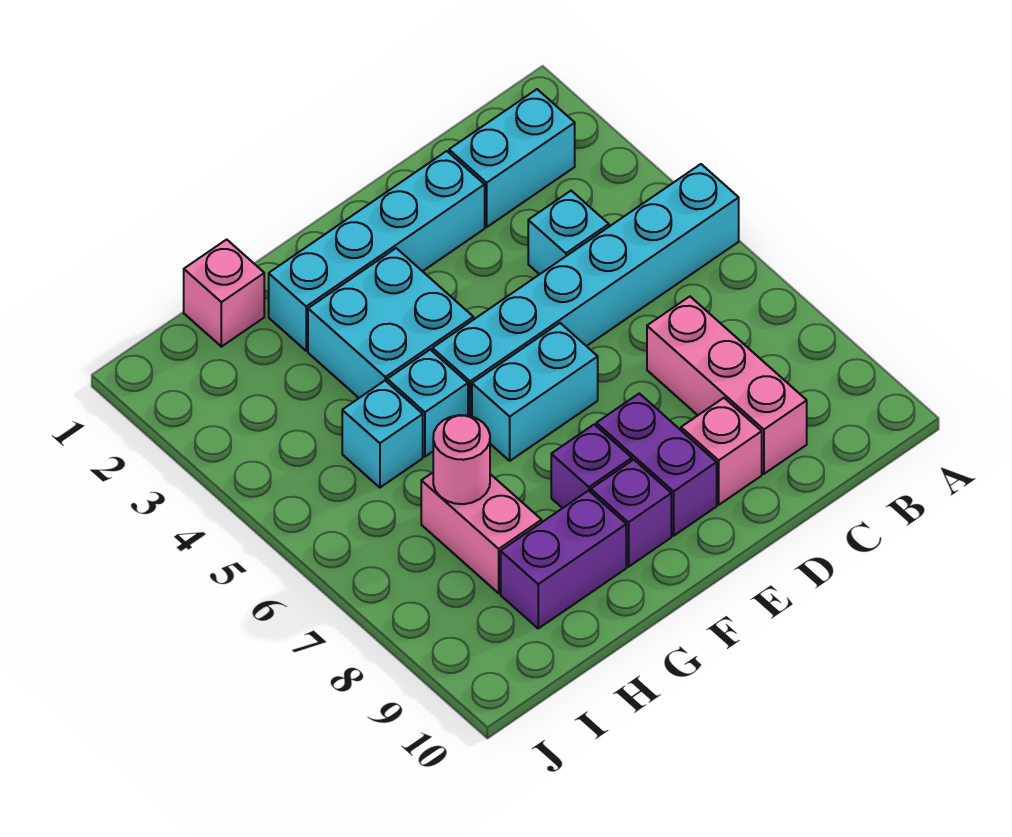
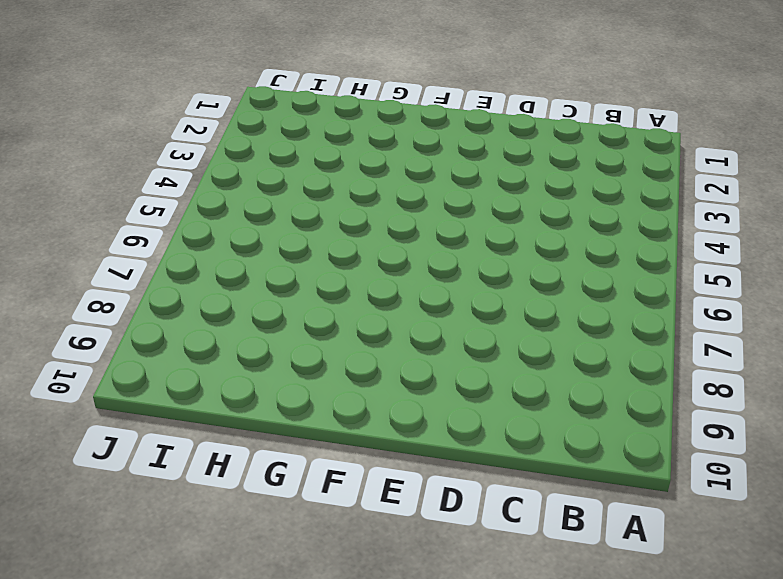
none -> cyan brick A5:F5 level 1
none -> cyan brick B2:C2 level 1
none -> cyan brick C4 level 1

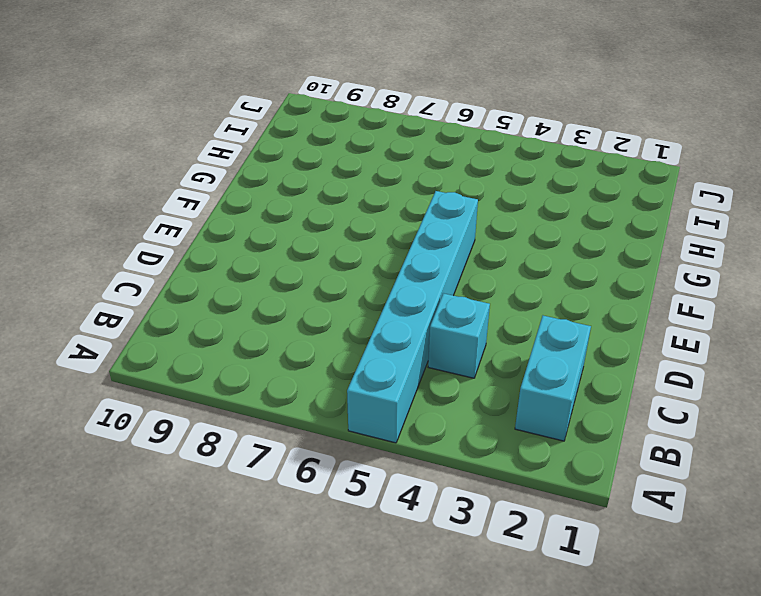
none -> pink brick C7:C9 level 1
none -> cyan brick D2:G2 level 1
none -> pink brick D9 level 1

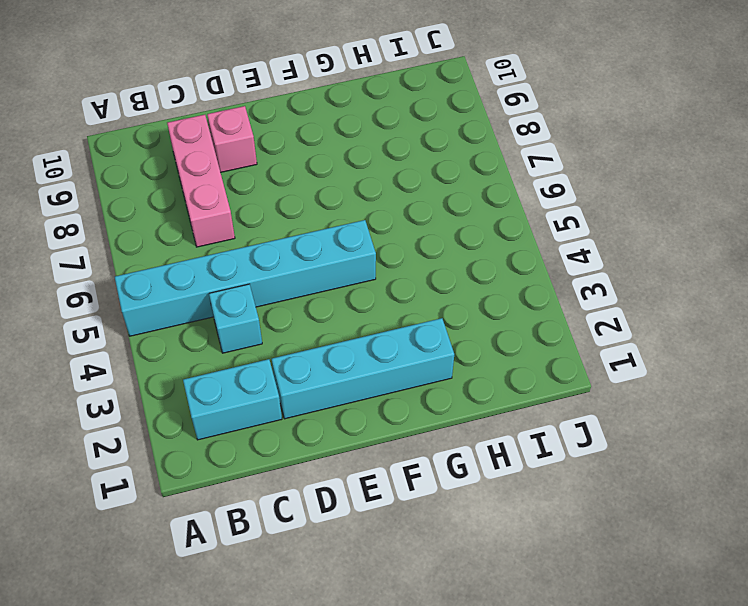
none -> cyan brick E6:F6 level 1
none -> purple brick E8:E9 level 1
none -> cyan brick F3:G4 level 1

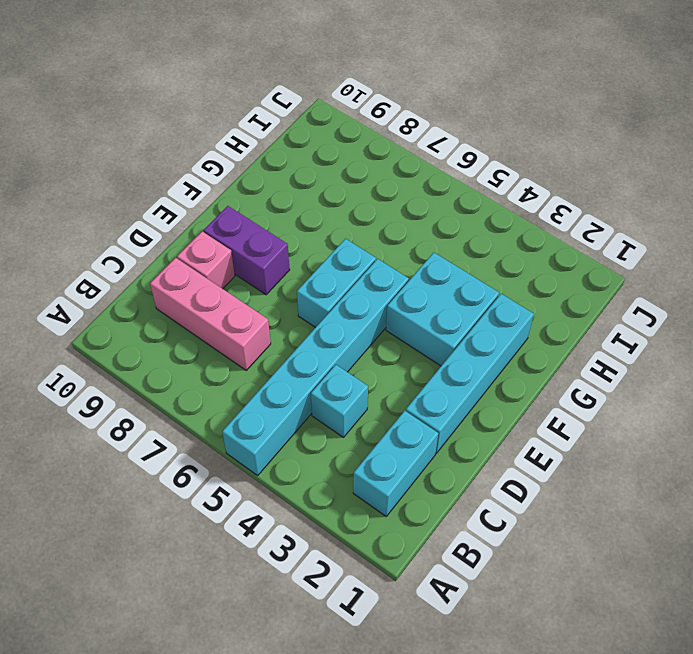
none -> purple brick F8 level 1
none -> purple brick F9 level 1
none -> cyan brick G5 level 1

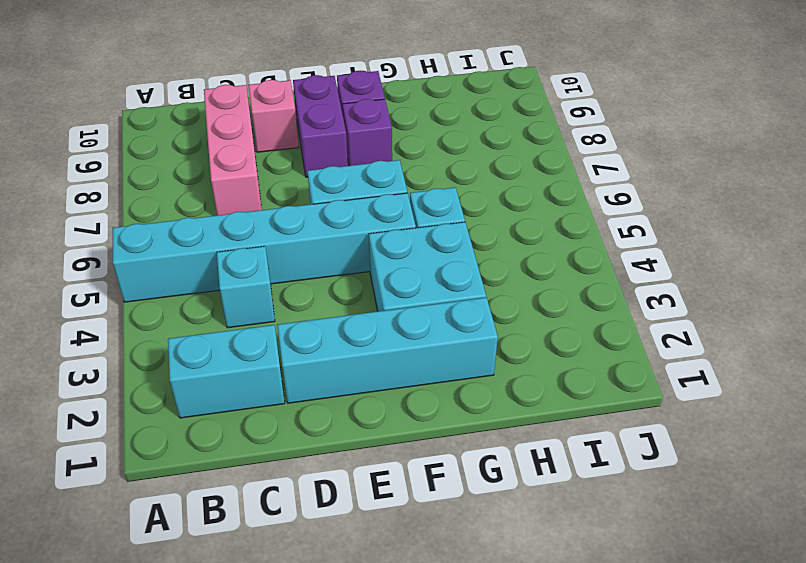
none -> purple brick G9:H9 level 1
none -> pink brick H1 level 1
none -> cyan brick H5 level 1

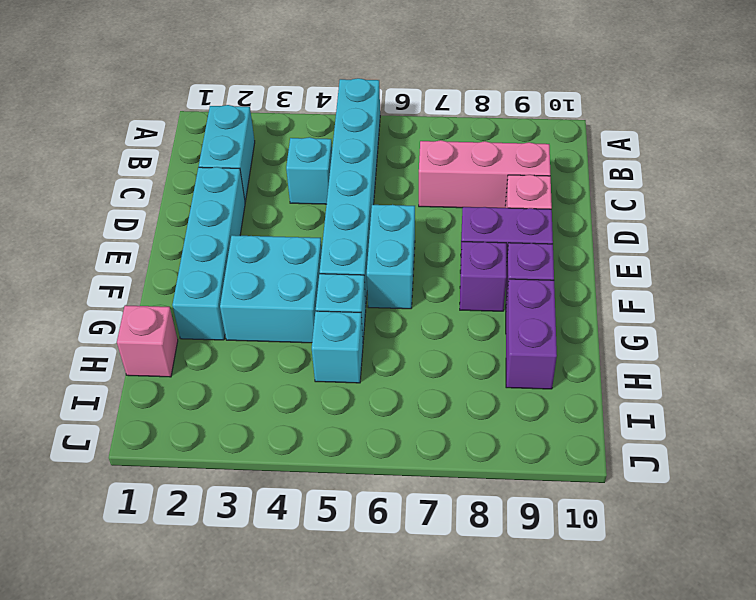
none -> pink brick H7:H8 level 1
none -> pink round brick H7 level 2

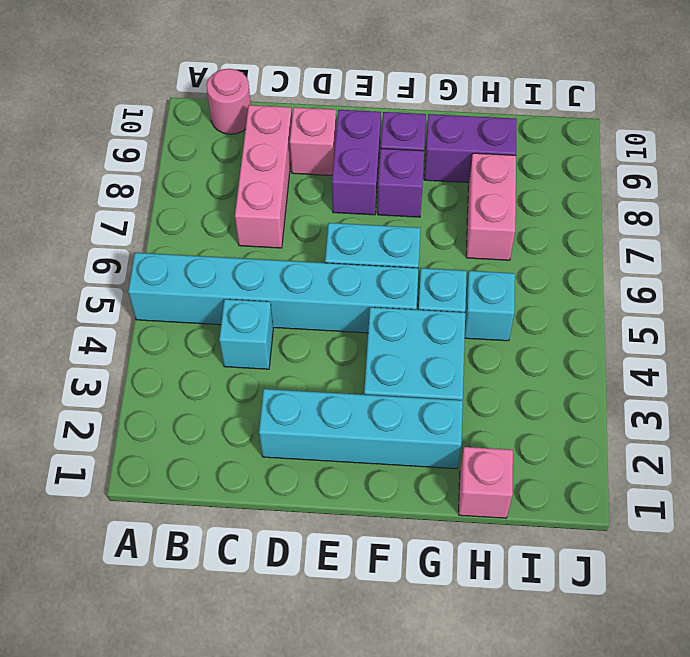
pink round brick B10 level 1 -> pink round brick H7 level 2
none -> cyan brick B2:C2 level 1

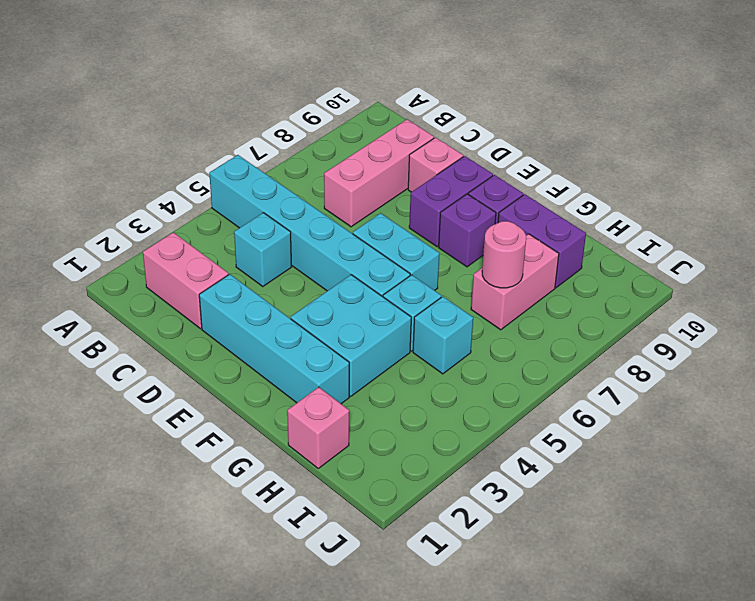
pink brick B2:C2 level 1 -> cyan brick B2:C2 level 1

